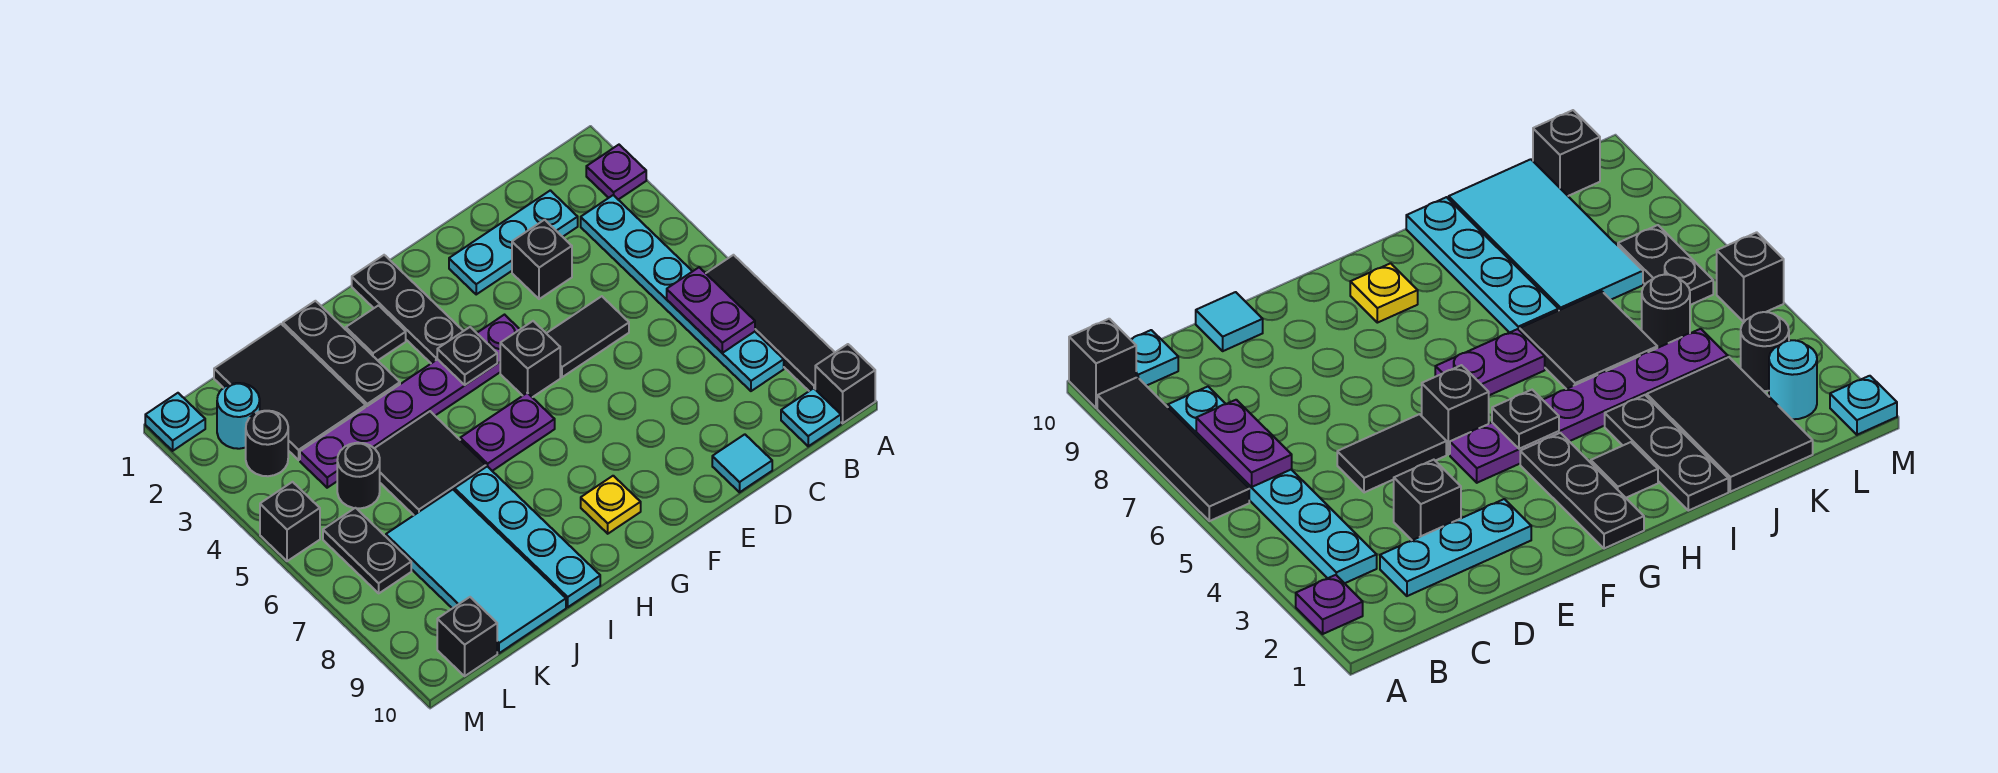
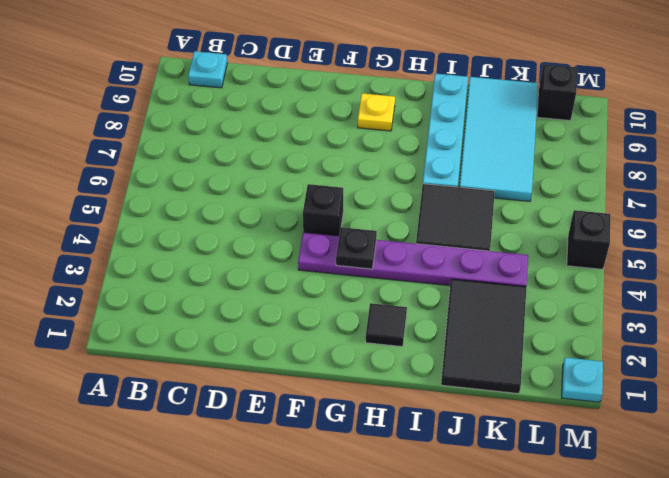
none -> purple plate A2 level 1
none -> black tile A6:A9 level 1
none -> black brick A10 level 1

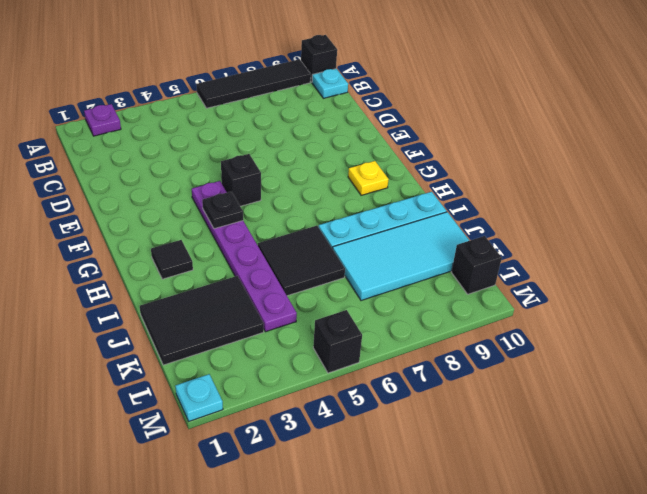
none -> cyan plate B3:B8 level 1
none -> cyan plate C2:E2 level 1
none -> black brick D3 level 1

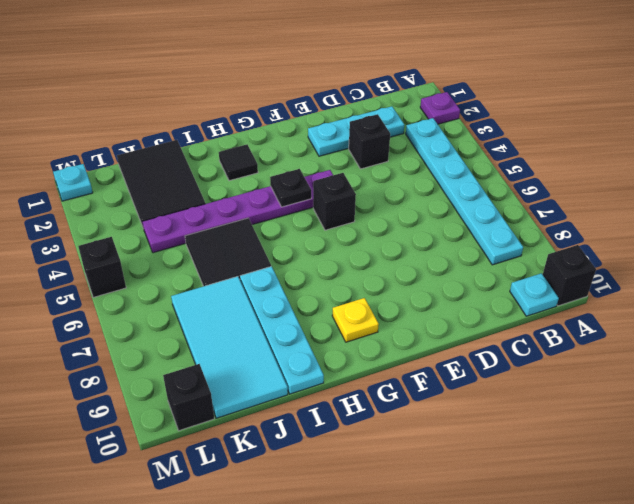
none -> black tile A6:A9 level 1
none -> black tile D5:E5 level 1
none -> cyan tile D10 level 1

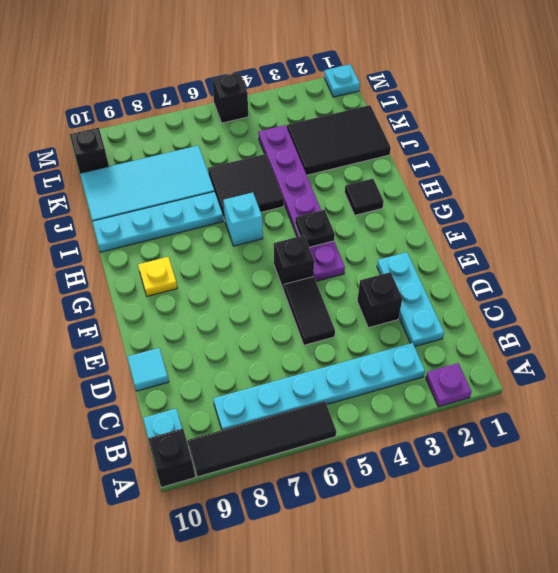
cyan brick H6 level 1 -> purple plate G6:H6 level 1
none -> black plate G1:G3 level 1
none -> black plate I1:I3 level 1
none -> black round brick K5 level 1

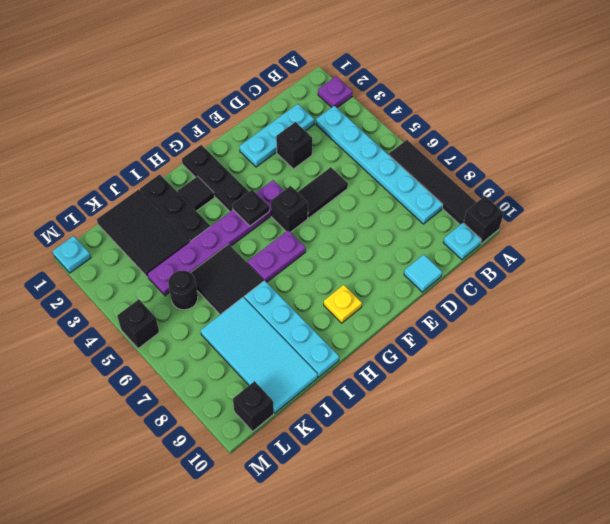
none -> cyan round brick L2 level 1
none -> black round brick L3 level 1
none -> black plate L6:L7 level 1

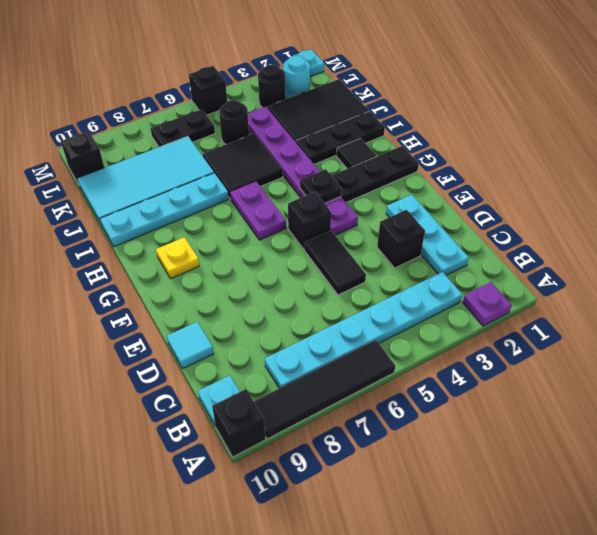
none -> purple plate B6:B7 level 2

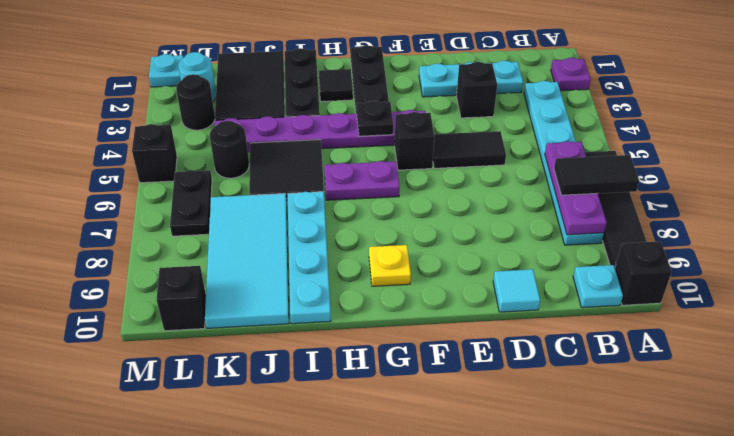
black tile A7:B7 level 3 -> none
purple plate B6:B8 level 2 -> purple plate B6:B7 level 2

